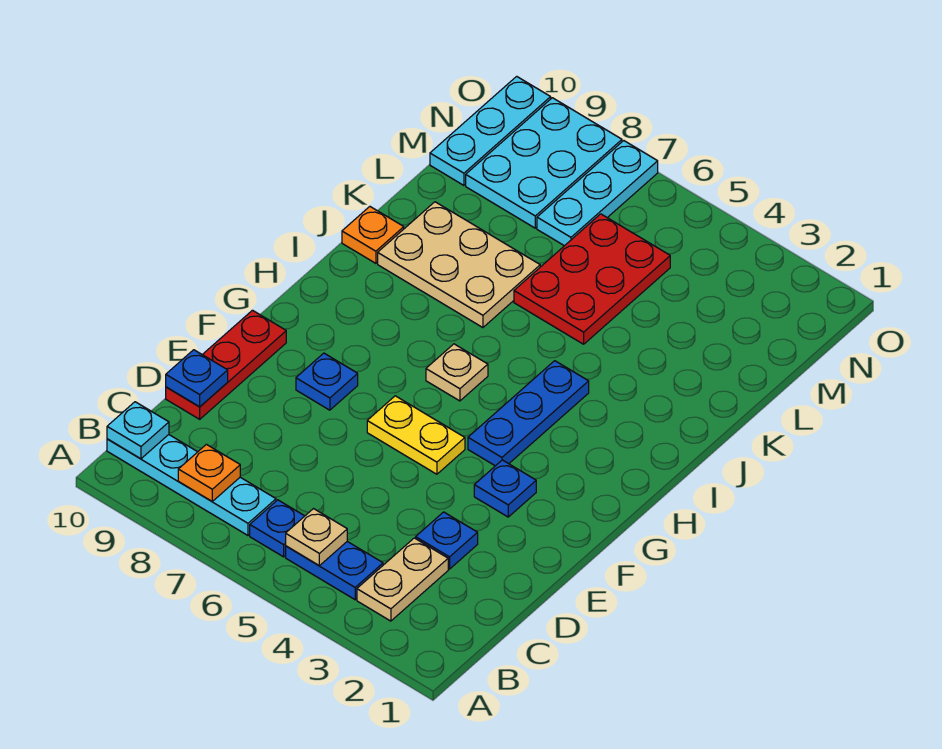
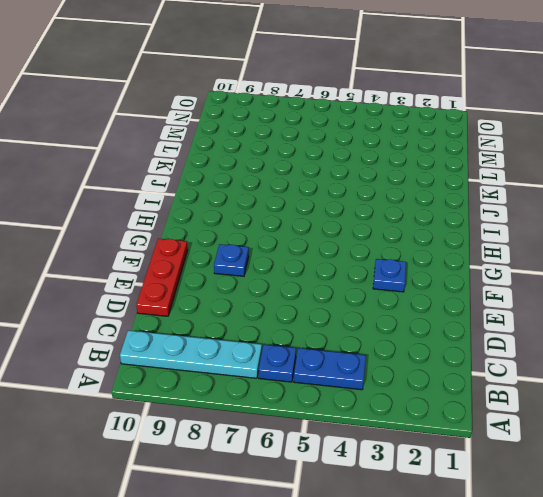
none -> tan plate B3:C3 level 1
none -> blue plate D3 level 1
none -> yellow plate F5:F6 level 1

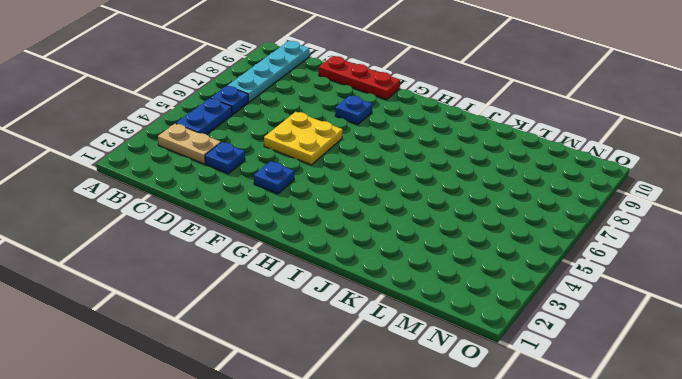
yellow plate E5:F6 level 1 -> yellow plate F5:F6 level 1
none -> blue plate G4:I4 level 1
none -> tan plate H6 level 1
none -> tan plate J7:K9 level 1

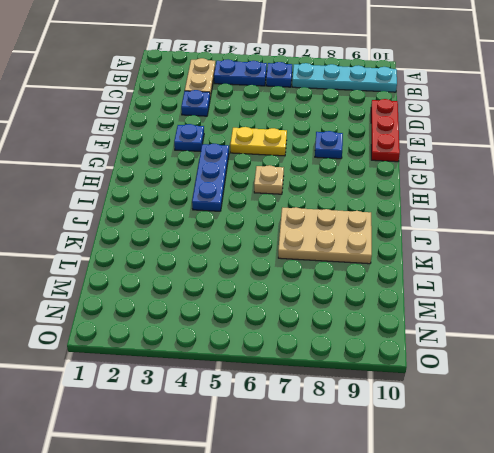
none -> orange plate J10 level 1
none -> red plate K5:M6 level 1
none -> cyan plate M7:O7 level 1

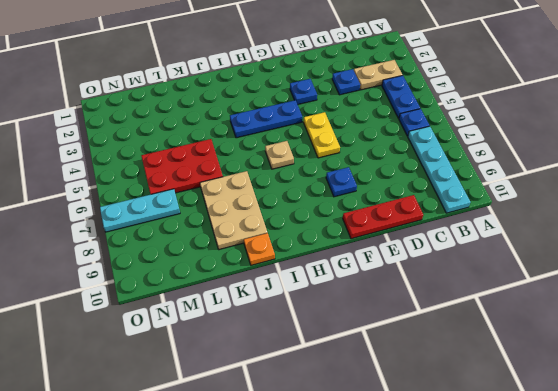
none -> cyan plate M8:O9 level 1
none -> cyan plate M10:O10 level 1
none -> tan plate B5 level 2

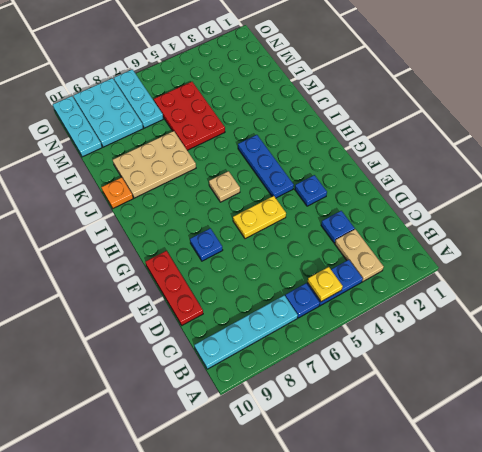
yellow plate B5 level 2 -> tan plate B5 level 2
none -> orange plate B8 level 2
none -> cyan plate B10 level 2
none -> blue plate D10 level 2

